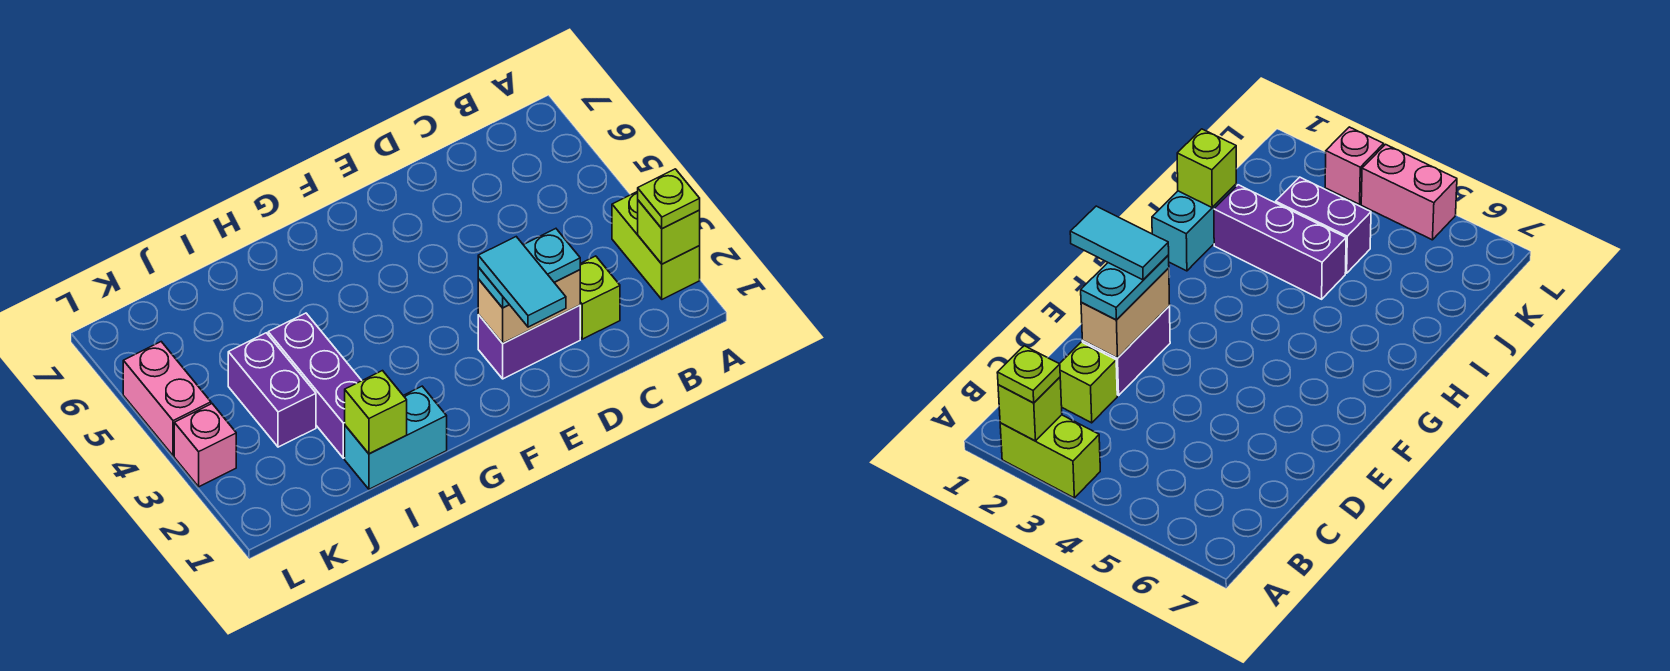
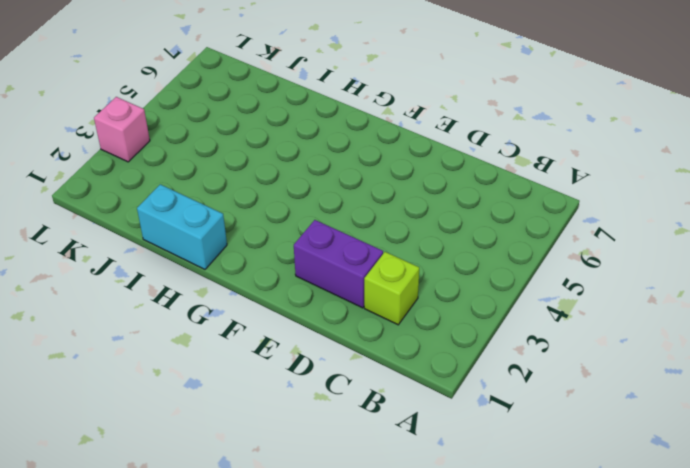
none -> lime brick A2:A3 level 1
none -> purple brick I2:I4 level 1
none -> purple brick J3:J4 level 1

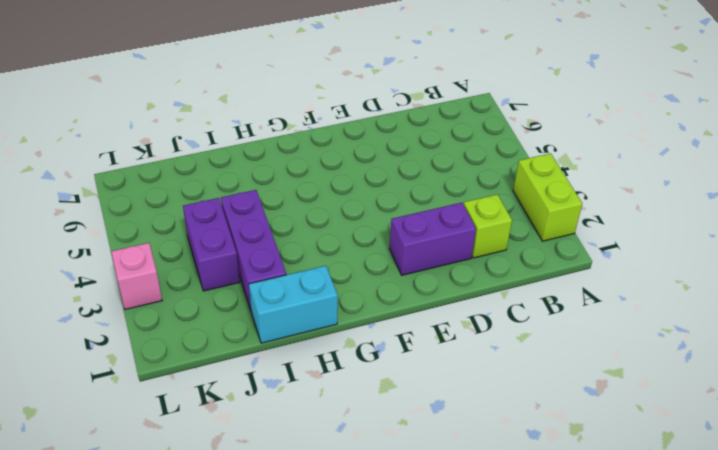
none -> pink brick L4:L5 level 1
none -> lime brick A2 level 2
none -> tan brick D2:E2 level 2

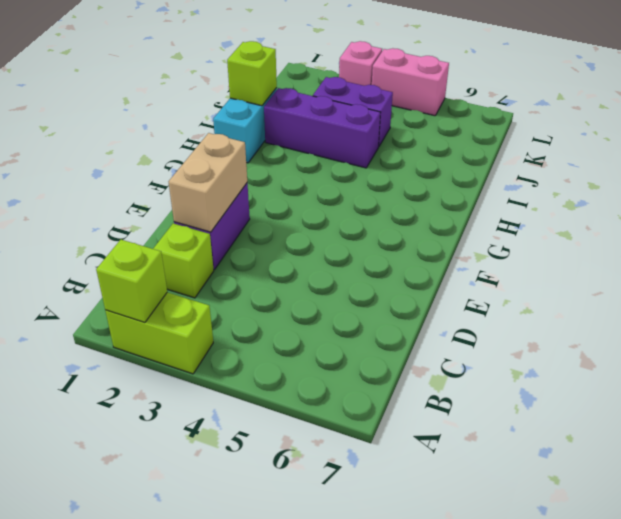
none -> lime plate A2 level 3
none -> cyan plate D2:E2 level 3
none -> cyan tile E1:E2 level 4

